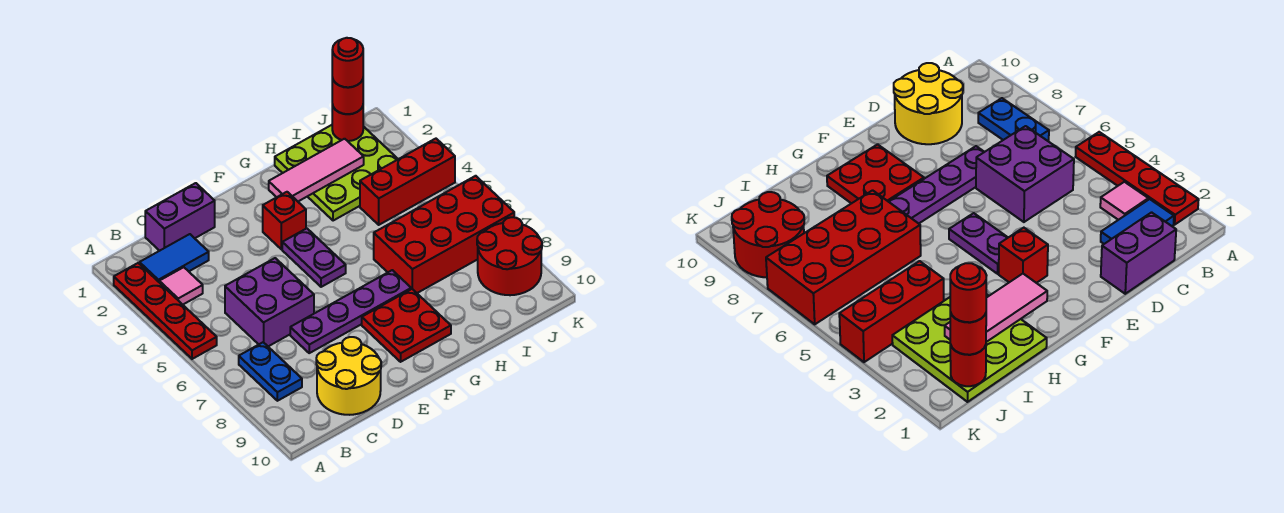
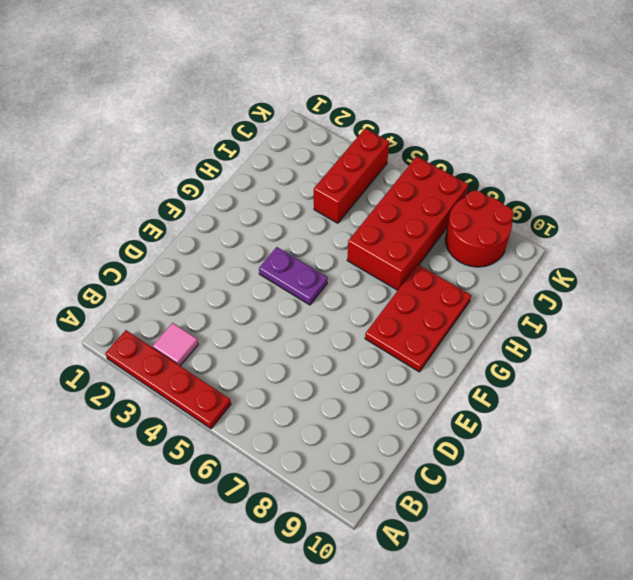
red plate F8:H9 level 1 -> red plate F8:G9 level 1
none -> blue tile B2:C2 level 1
none -> blue plate B7:B8 level 1
none -> purple brick C1:D1 level 1

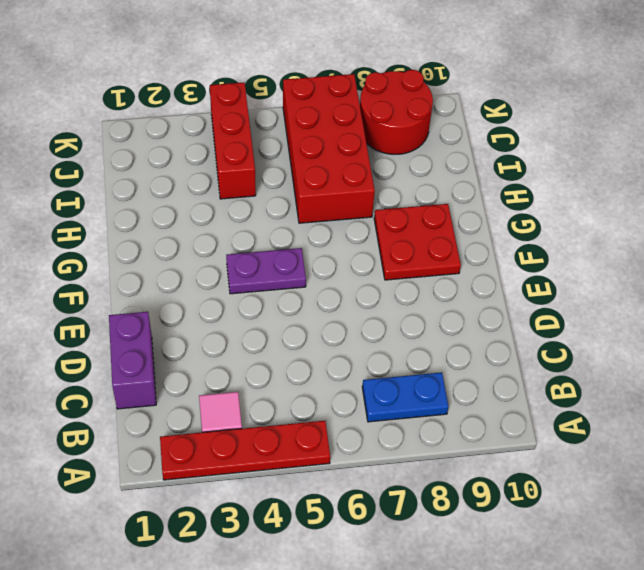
none -> blue tile B2:C2 level 1
none -> purple brick C5:D6 level 1
none -> yellow round brick C9:D10 level 1

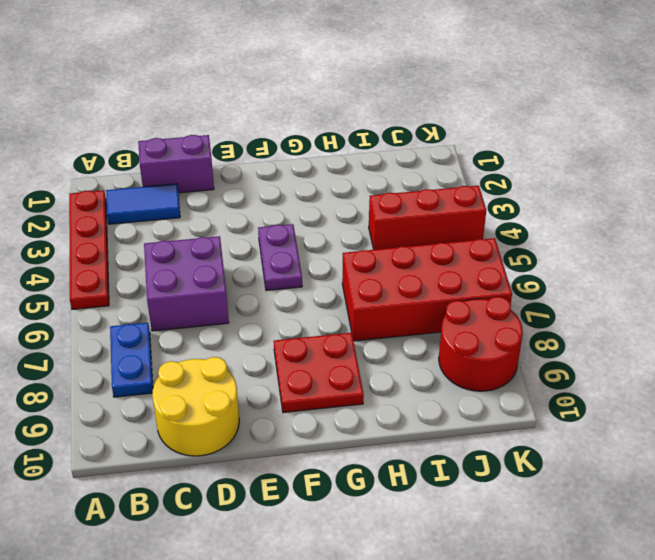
none -> pink tile B3 level 1
none -> purple plate D7:G7 level 1
none -> red brick F3 level 1

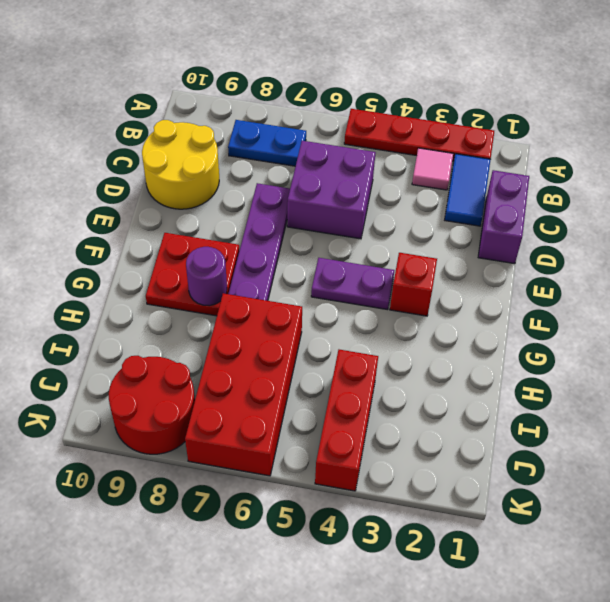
purple round brick G8 level 2 -> none
none -> lime plate H1:J3 level 1
none -> pink tile G2:I2 level 2
none -> red round brick J1 level 2

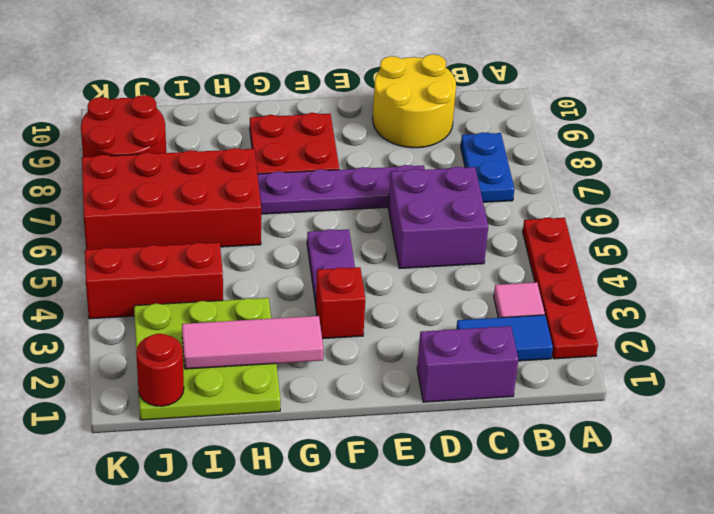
none -> red round brick J1 level 3
none -> red round brick J1 level 4

